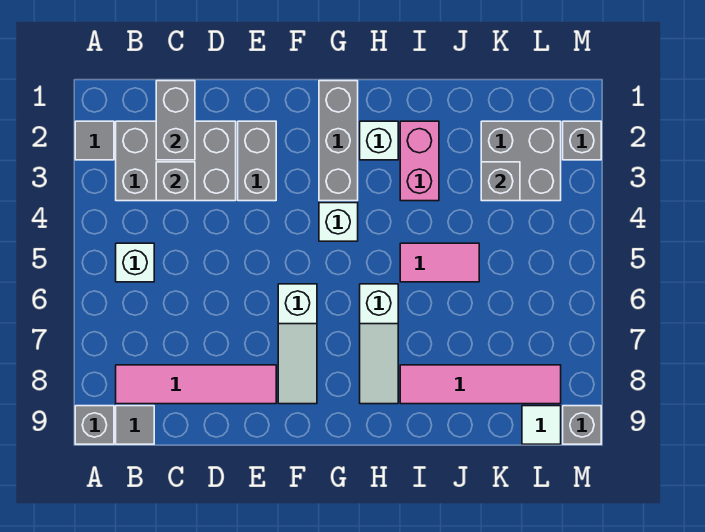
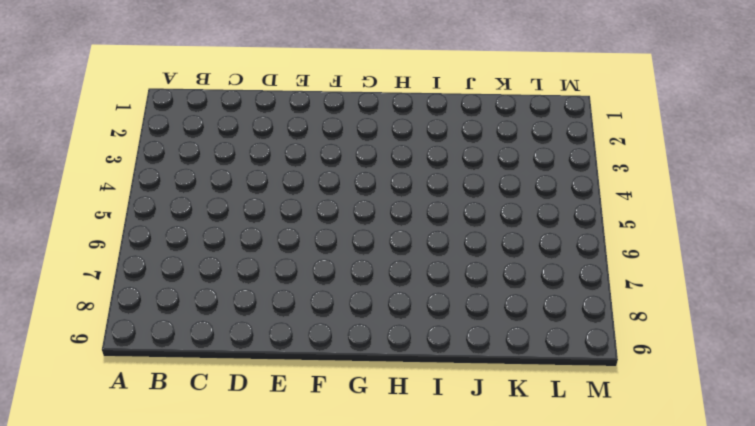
none -> grey tile A2 level 1
none -> grey brick A9 level 1
none -> grey brick B2:D3 level 1

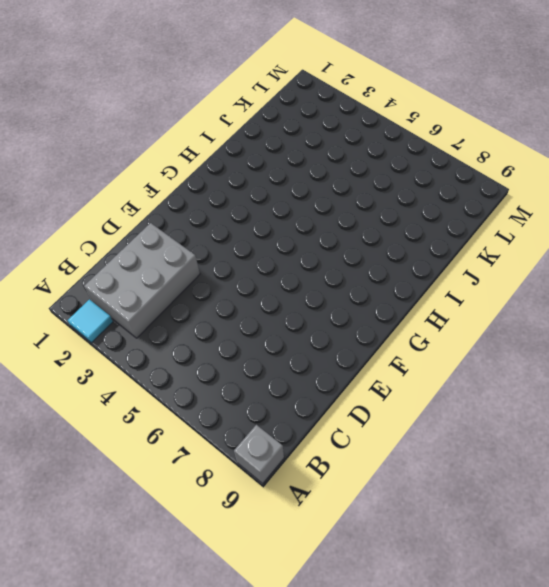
cyan tile A2 level 1 -> grey tile A2 level 1
none -> white brick B5 level 1
none -> pink tile B8:E8 level 1
none -> grey tile B9 level 1

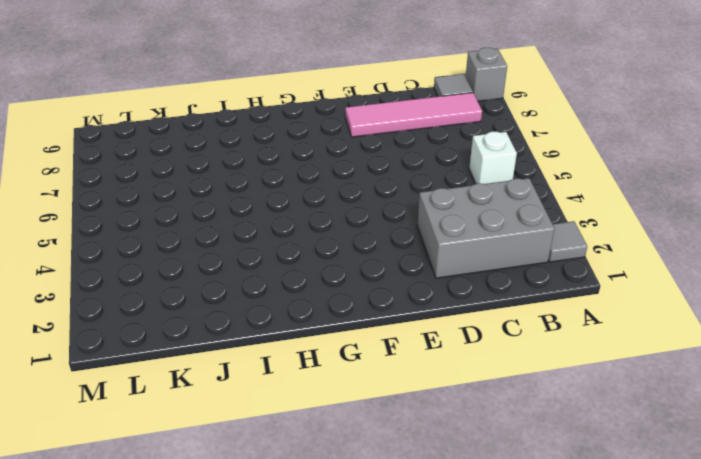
none -> grey brick E2:E3 level 1
none -> white slope F6:F8 level 1 top 6
none -> grey brick G1:G3 level 1

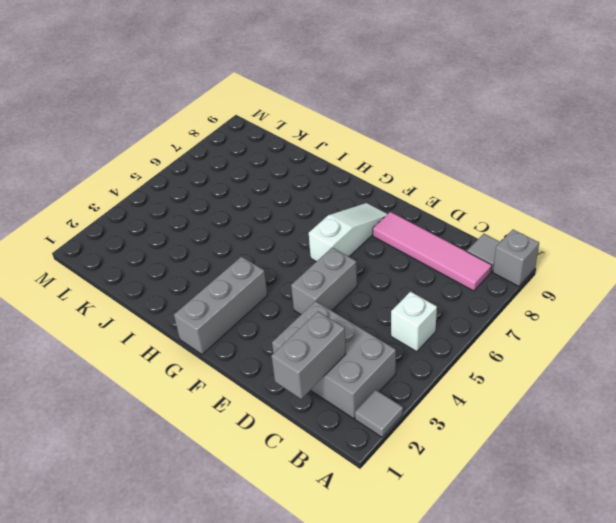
grey brick E4:E5 level 1 -> grey brick E2:E3 level 1
none -> white brick G4 level 1
none -> white brick H2 level 1
none -> white slope H6:H8 level 1 top 6

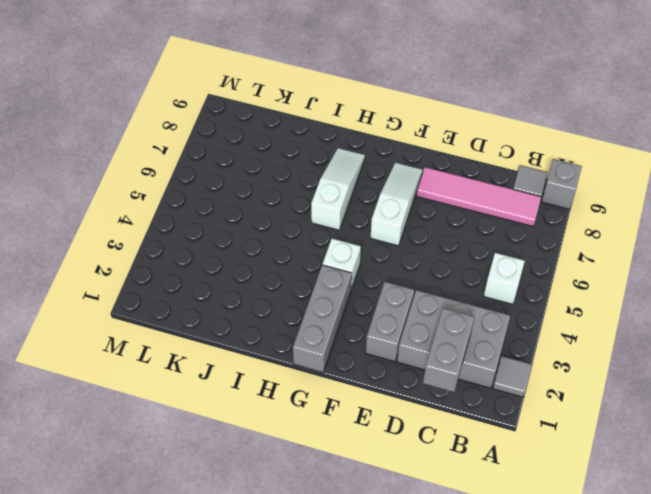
none -> white brick H2 level 1
none -> pink brick I2:I3 level 1
none -> pink tile I5:J5 level 1

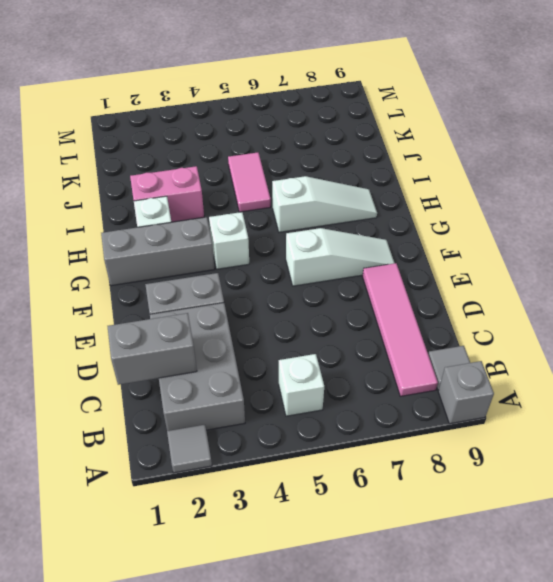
none -> pink tile I8:L8 level 1
none -> grey brick K2:L3 level 1
none -> white tile L9 level 1

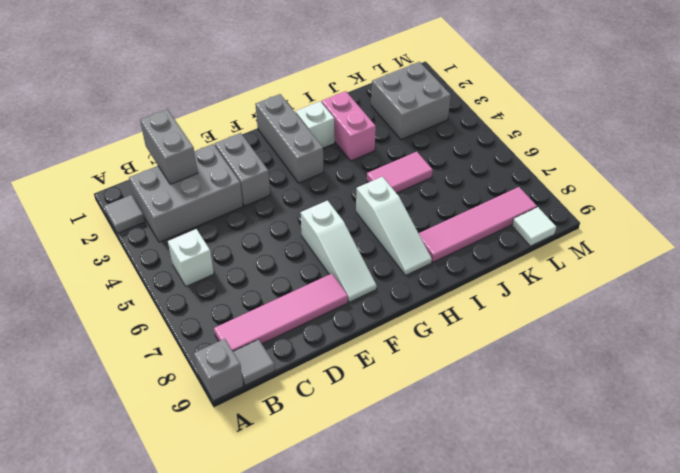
none -> white brick G4 level 1
none -> grey brick M2 level 1
none -> grey brick M9 level 1

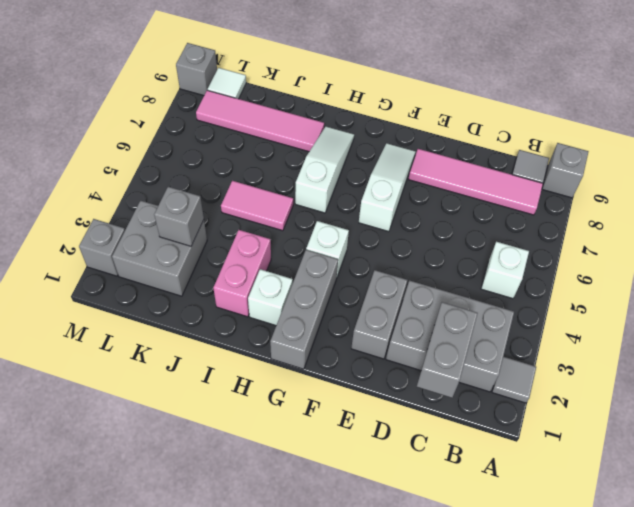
none -> grey brick C3 level 2

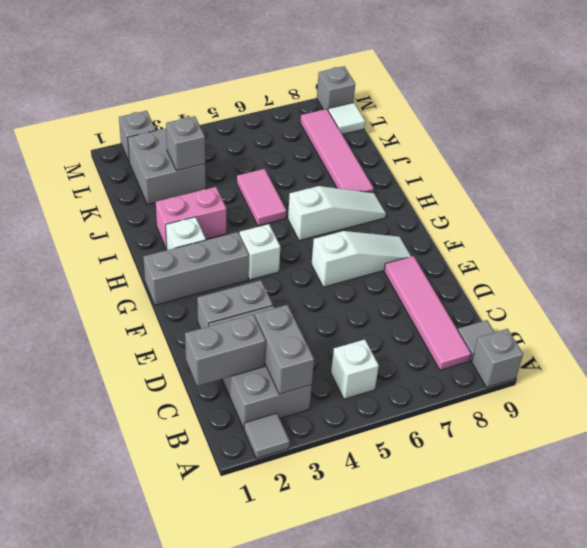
grey brick B3:C3 level 2 -> grey brick C3 level 2

